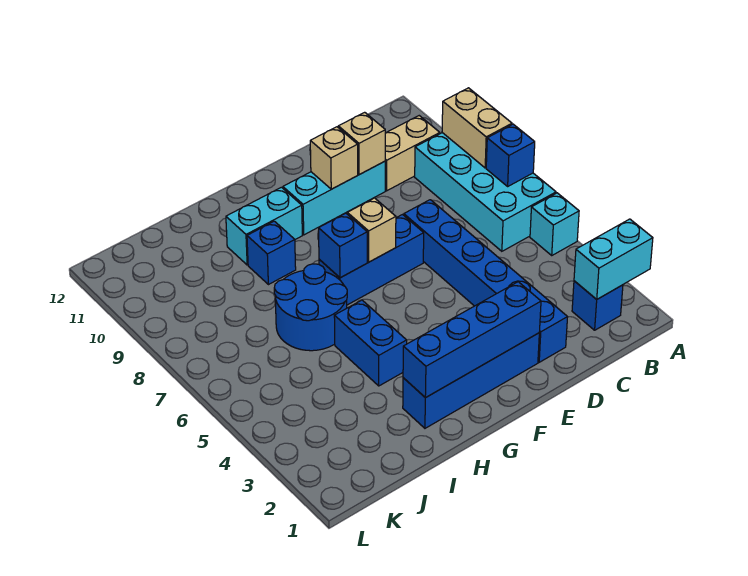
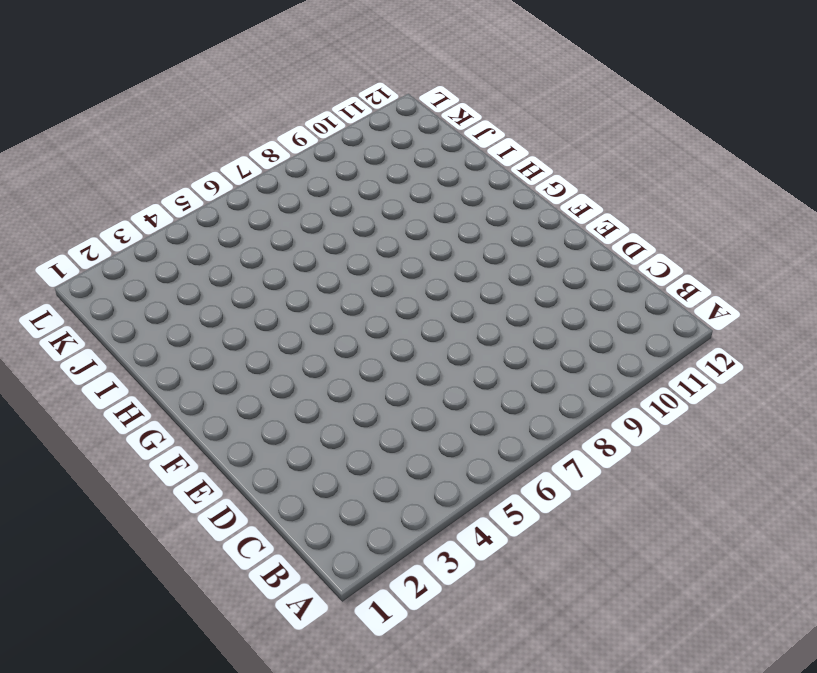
none -> cyan brick A5 level 1
none -> cyan brick A6:B9 level 1
none -> blue brick B2 level 1

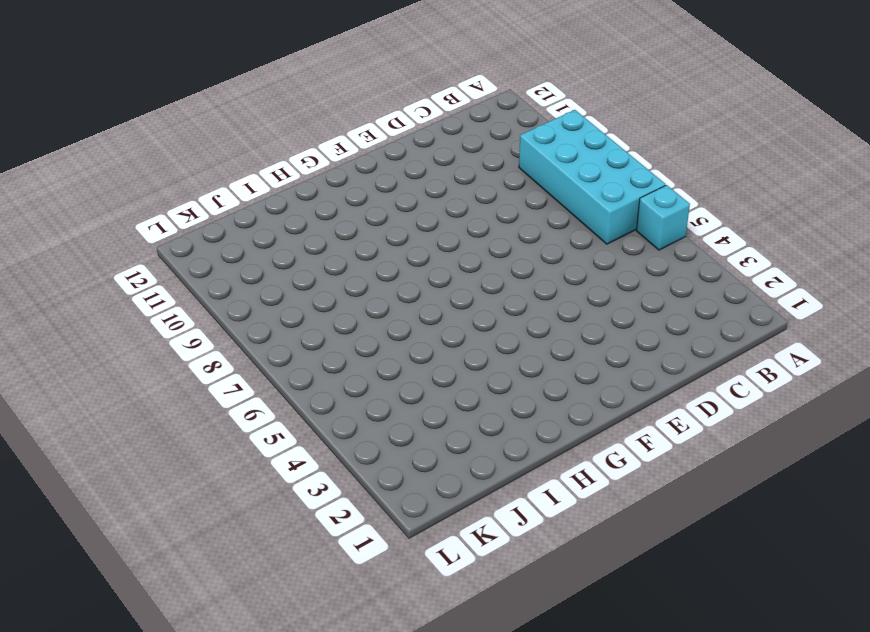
none -> blue brick B2 level 1
none -> tan brick B10:C10 level 1
none -> blue brick D2:D7 level 1

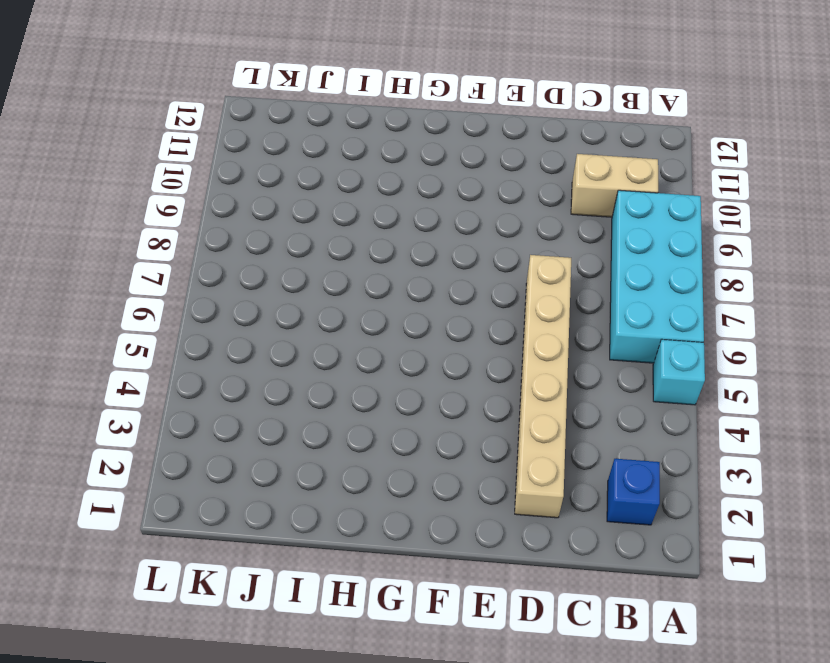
tan brick D2:D7 level 1 -> blue brick D2:D7 level 1
none -> cyan brick D10:F10 level 1
none -> blue brick E2:H2 level 1
none -> blue brick E7:G7 level 1

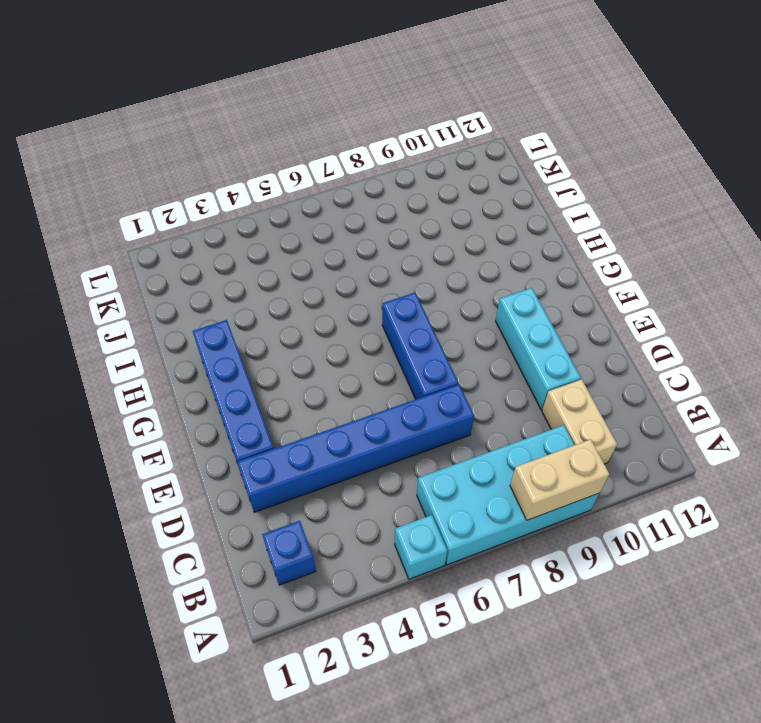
none -> cyan brick G10:H10 level 1
none -> blue brick H4:H5 level 1
none -> blue round brick H6:I7 level 1

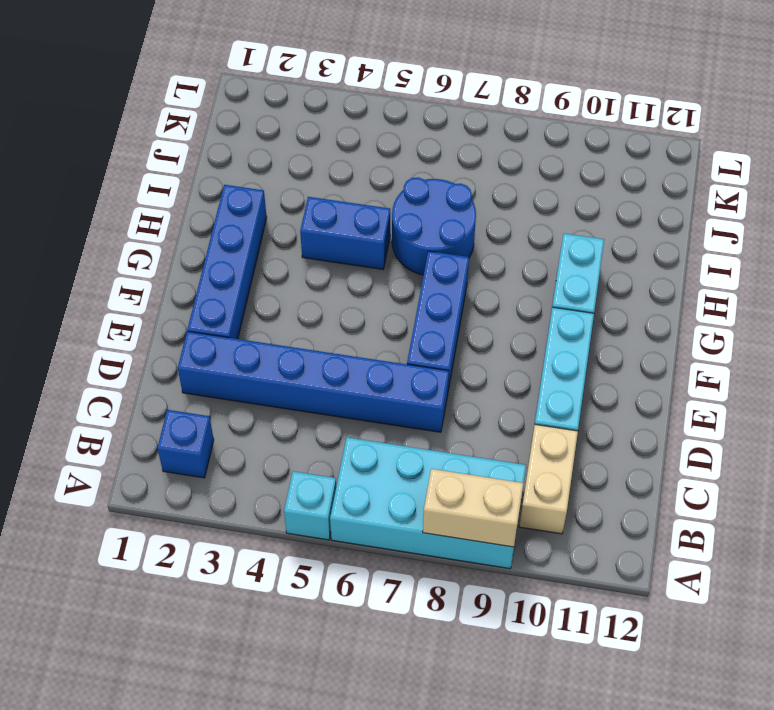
none -> blue brick H9 level 1
none -> cyan brick A2:B2 level 2
none -> blue brick A7 level 2

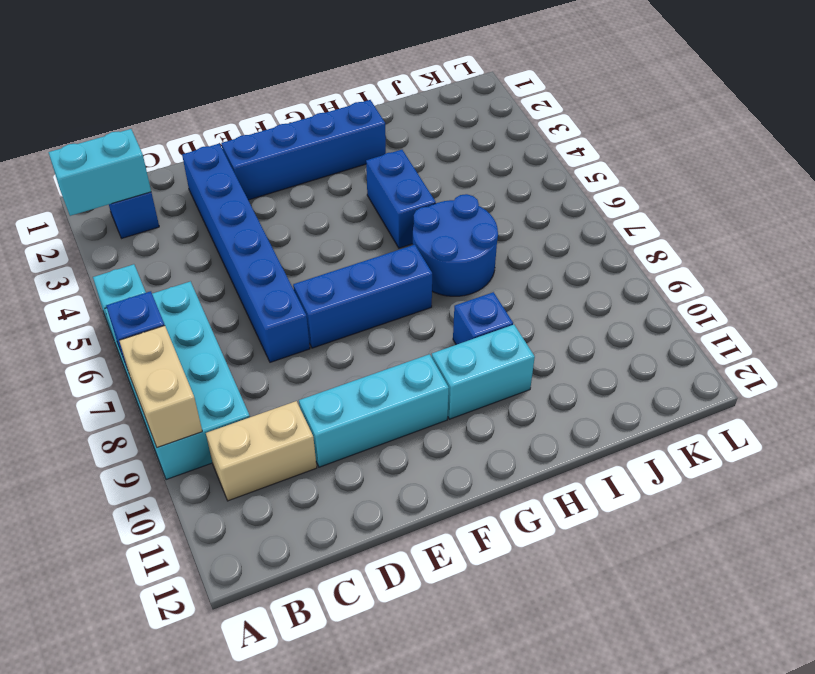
none -> tan brick D10 level 2
none -> blue brick E2:H2 level 2
none -> tan brick E10 level 2

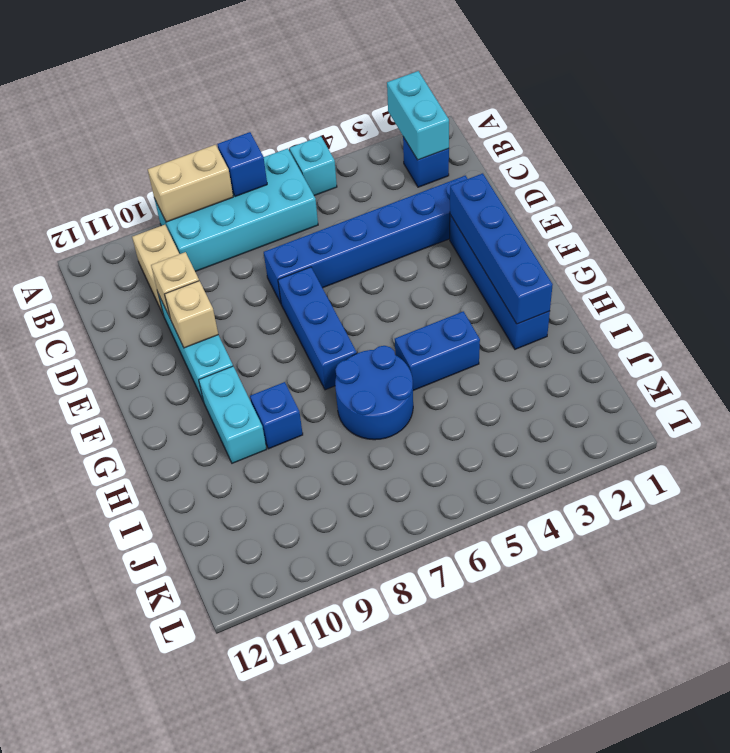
none -> tan brick F7 level 2
none -> blue brick G7 level 2

